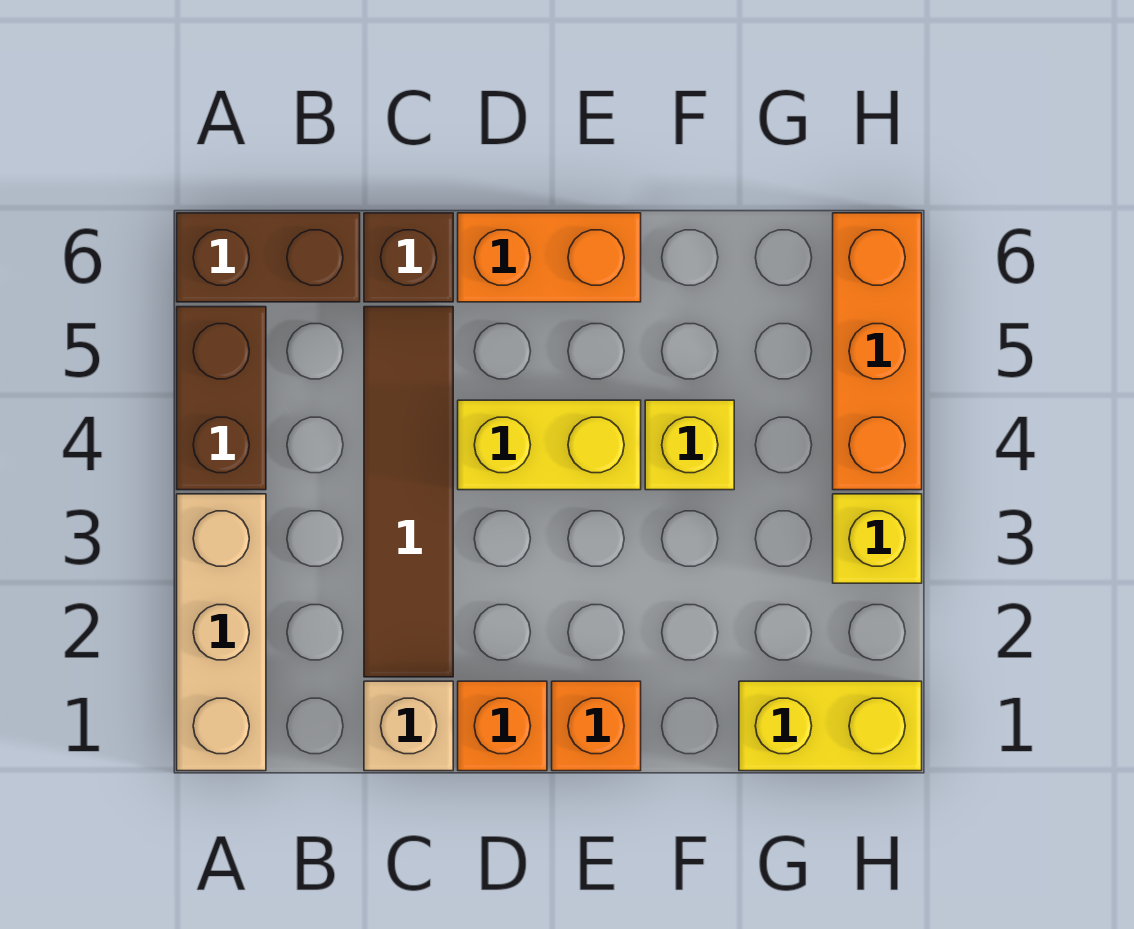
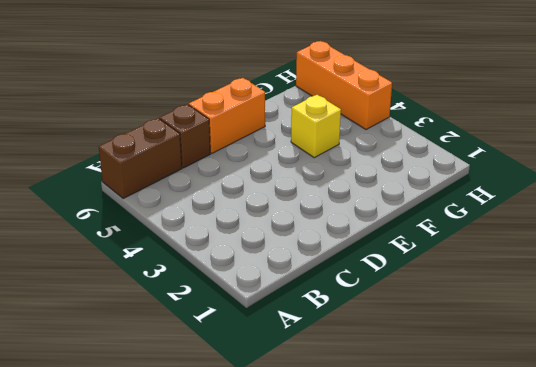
none -> tan brick A1:A3 level 1
none -> brown brick A4:A5 level 1
none -> tan brick C1 level 1

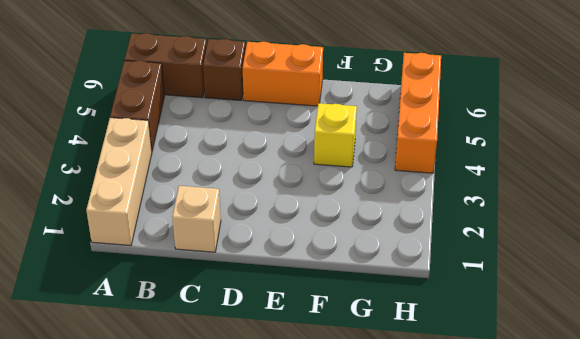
none -> brown tile C2:C5 level 1
none -> orange brick D1 level 1
none -> yellow brick D4:E4 level 1

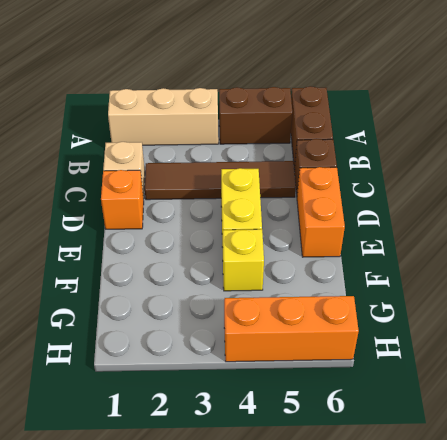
none -> orange brick E1 level 1
none -> yellow brick G1:H1 level 1
none -> yellow brick H3 level 1

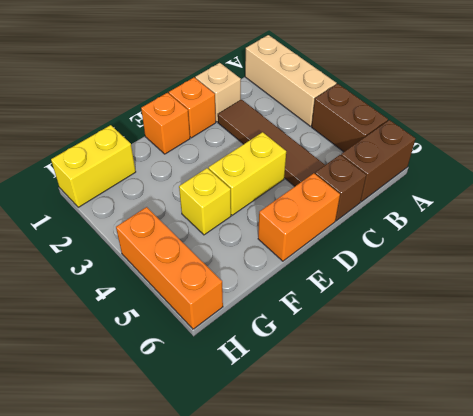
none -> yellow brick H3 level 1

